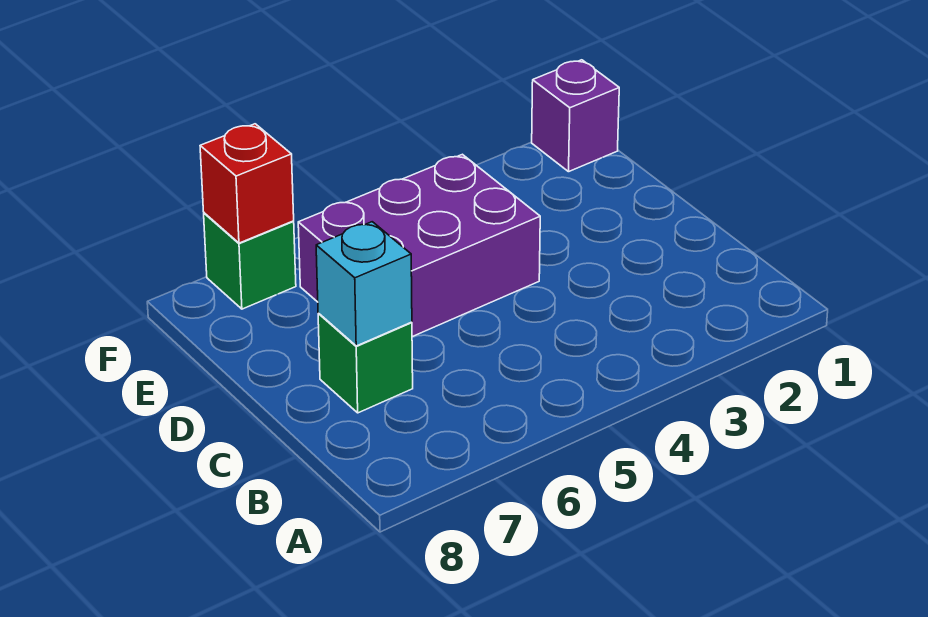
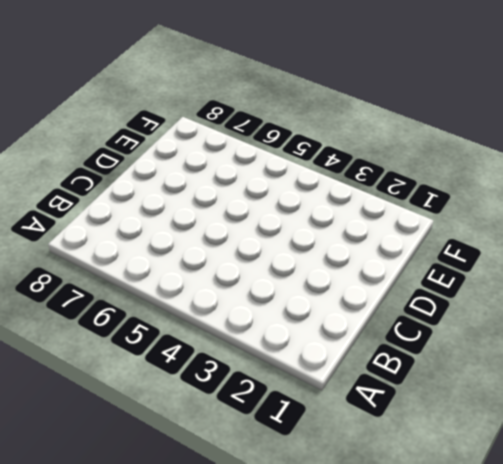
none -> green brick C7 level 1
none -> purple brick D4:E6 level 1

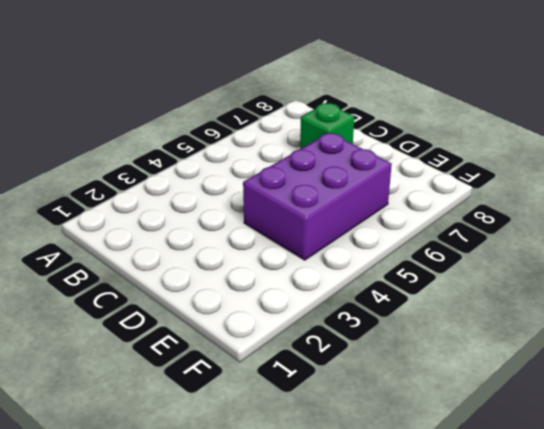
none -> purple brick F1 level 1
none -> green brick F7 level 1

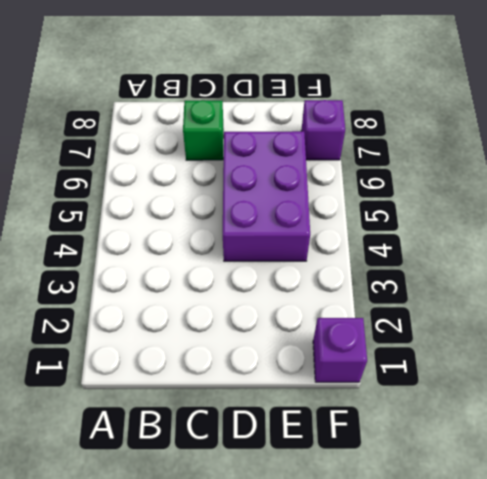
purple brick F7 level 1 -> green brick F7 level 1
none -> cyan brick C7 level 2
none -> red brick F7 level 2

